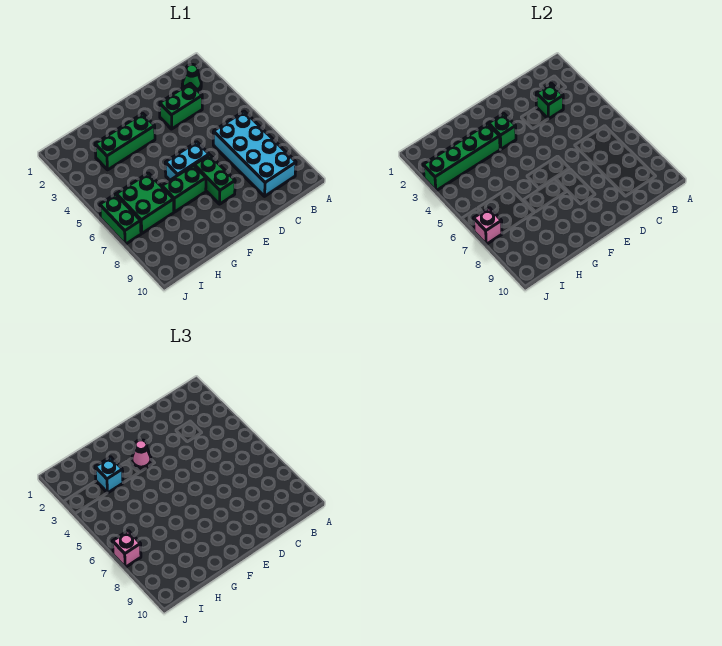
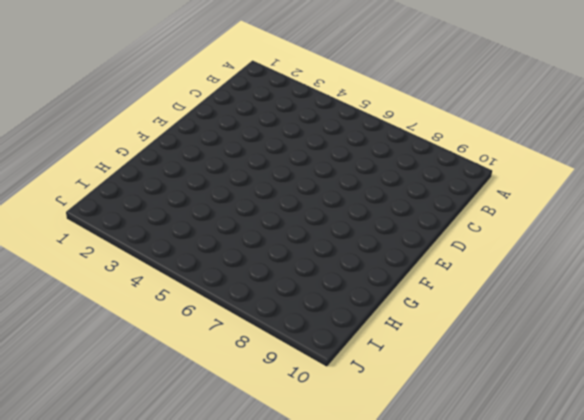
none -> green cone B2 level 1
none -> cyan brick B6:C9 level 1
none -> green brick C3:D3 level 1

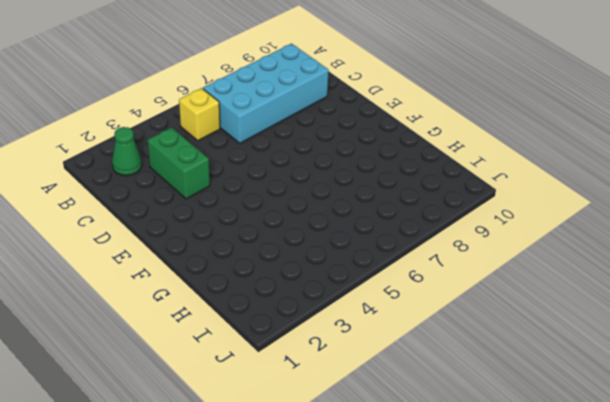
yellow brick B5 level 1 -> none
none -> cyan brick E6:F6 level 1
none -> green brick E7:E8 level 1
none -> green brick F3:H3 level 1

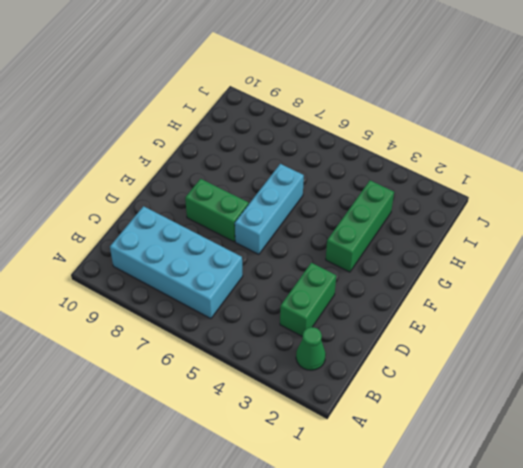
cyan brick E6:G6 level 1 -> cyan brick E6:F6 level 1
none -> green brick F7:G7 level 1
none -> green brick H6:I7 level 1
none -> green brick J6:J7 level 1

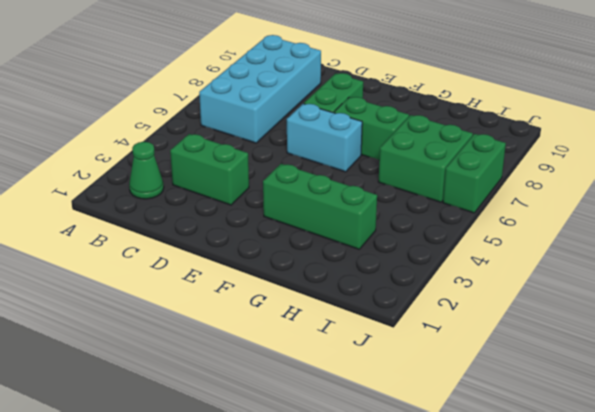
none -> green brick C3 level 2
none -> green brick F3 level 2
none -> green brick G3:J3 level 2

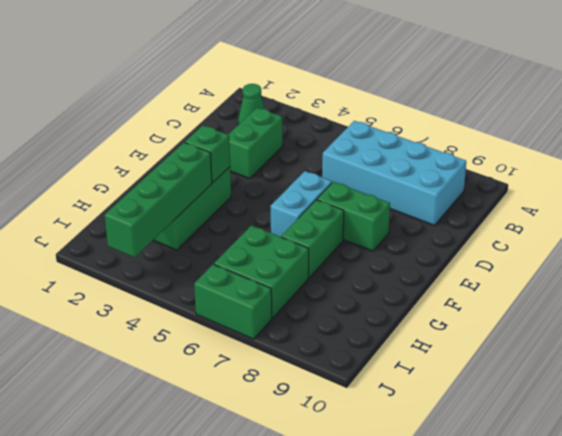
none -> green brick C3 level 2
none -> pink brick J7 level 2
none -> pink cone F3 level 3

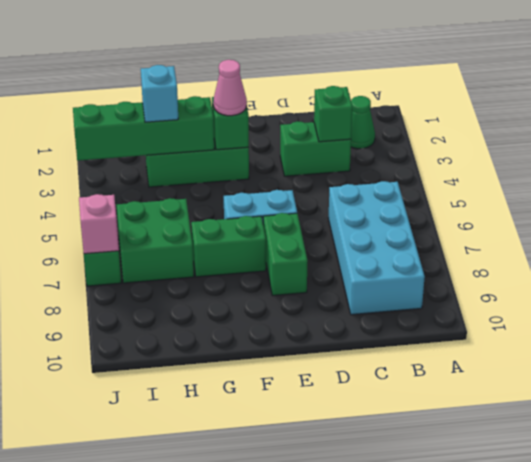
none -> pink brick J7 level 3

